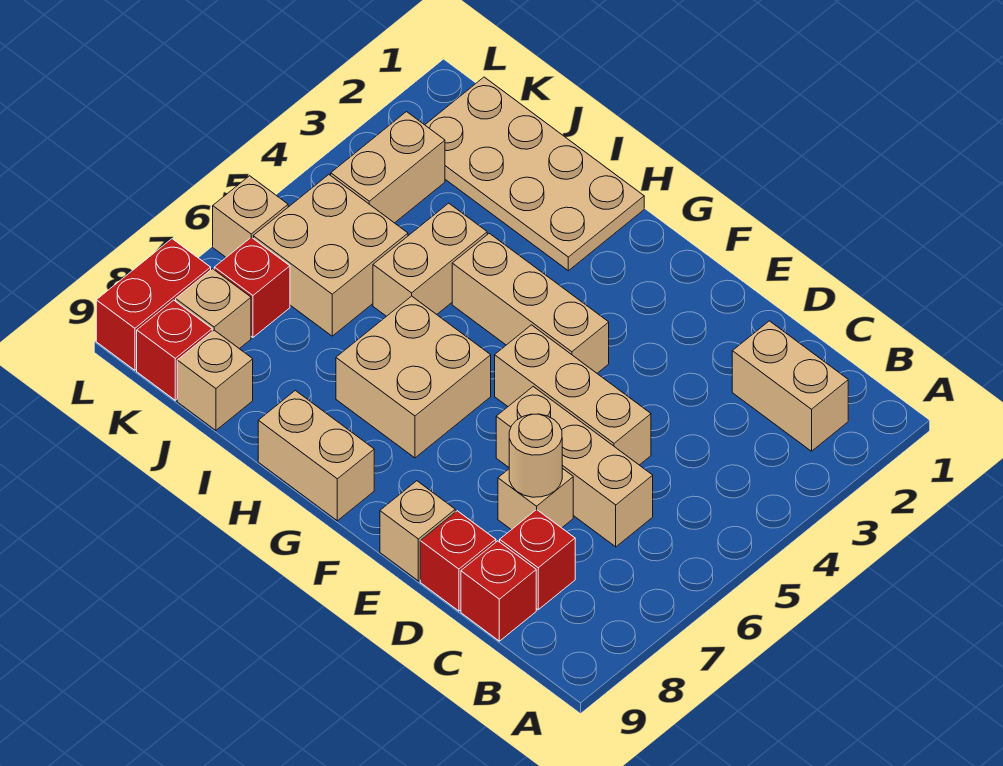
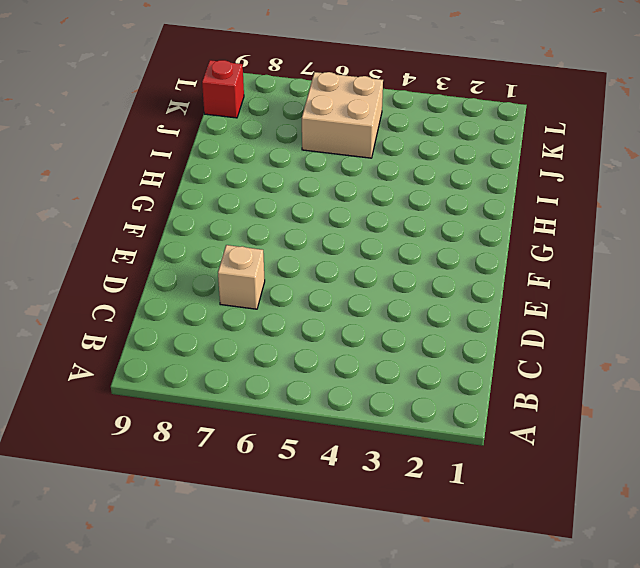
none -> tan brick B2:C2 level 1
none -> tan brick C6:E6 level 1
none -> red brick C8 level 1

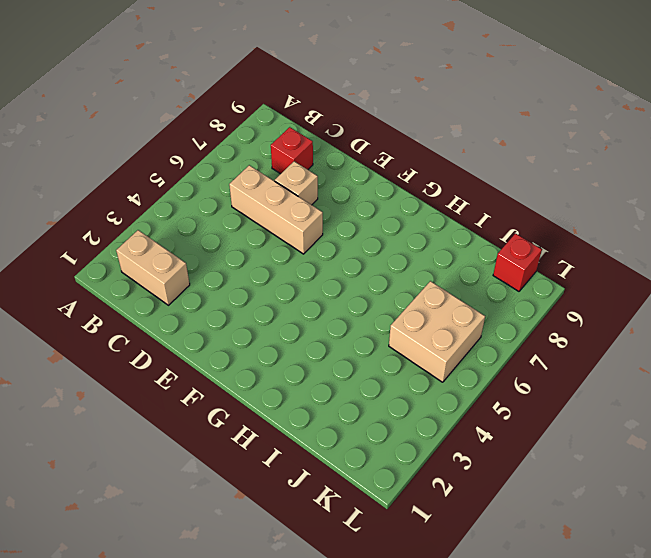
none -> red brick C9 level 1
none -> tan brick D5:F5 level 1
none -> red brick D9 level 1

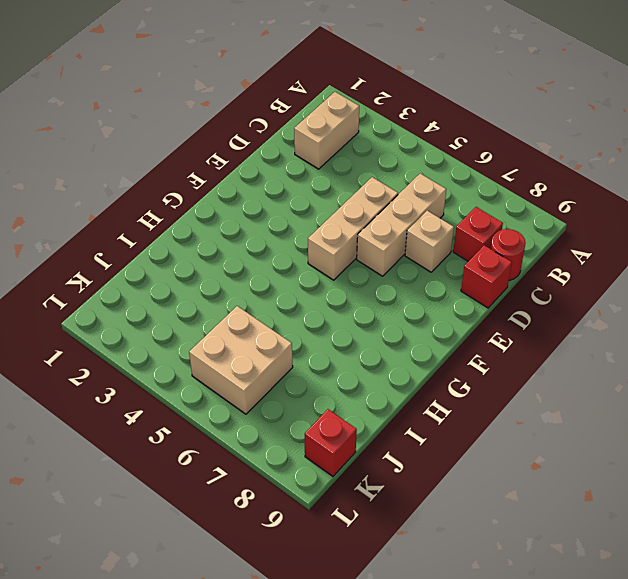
red round brick C9 level 1 -> red brick C9 level 1
none -> tan brick E9 level 1
none -> tan brick F4:H4 level 1
none -> tan brick G6:H7 level 1

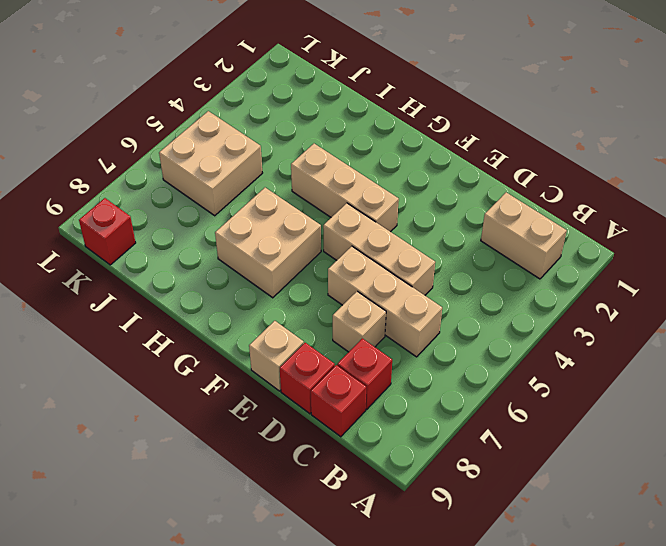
none -> tan brick G9:H9 level 1
none -> tan plate H1:K2 level 1
none -> tan brick I4:I5 level 1

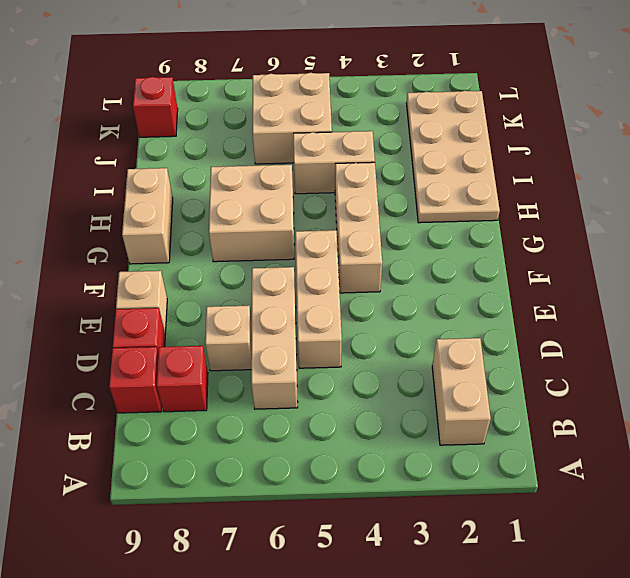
none -> tan brick J9 level 1
none -> tan brick K3:K4 level 1
none -> red brick K7 level 1

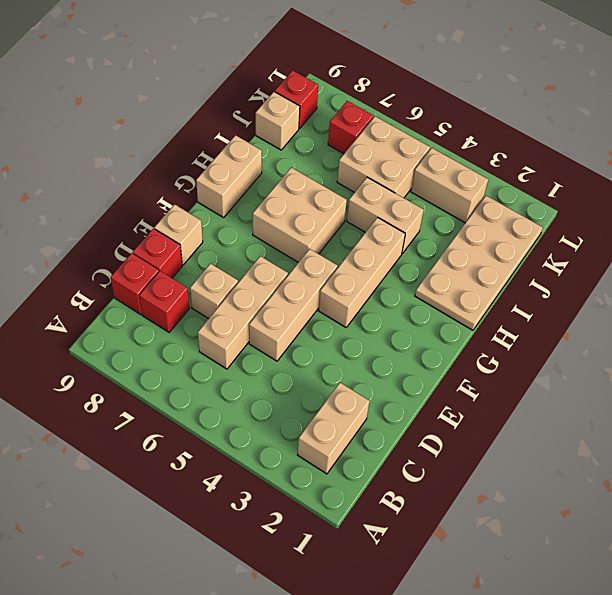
none -> tan brick K8 level 1
none -> tan brick L6 level 1
none -> red brick L8:L9 level 1

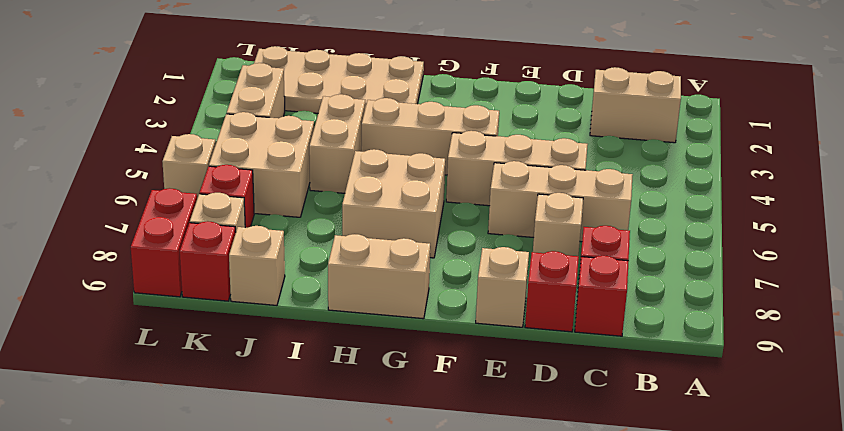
none -> tan round brick D7 level 2

